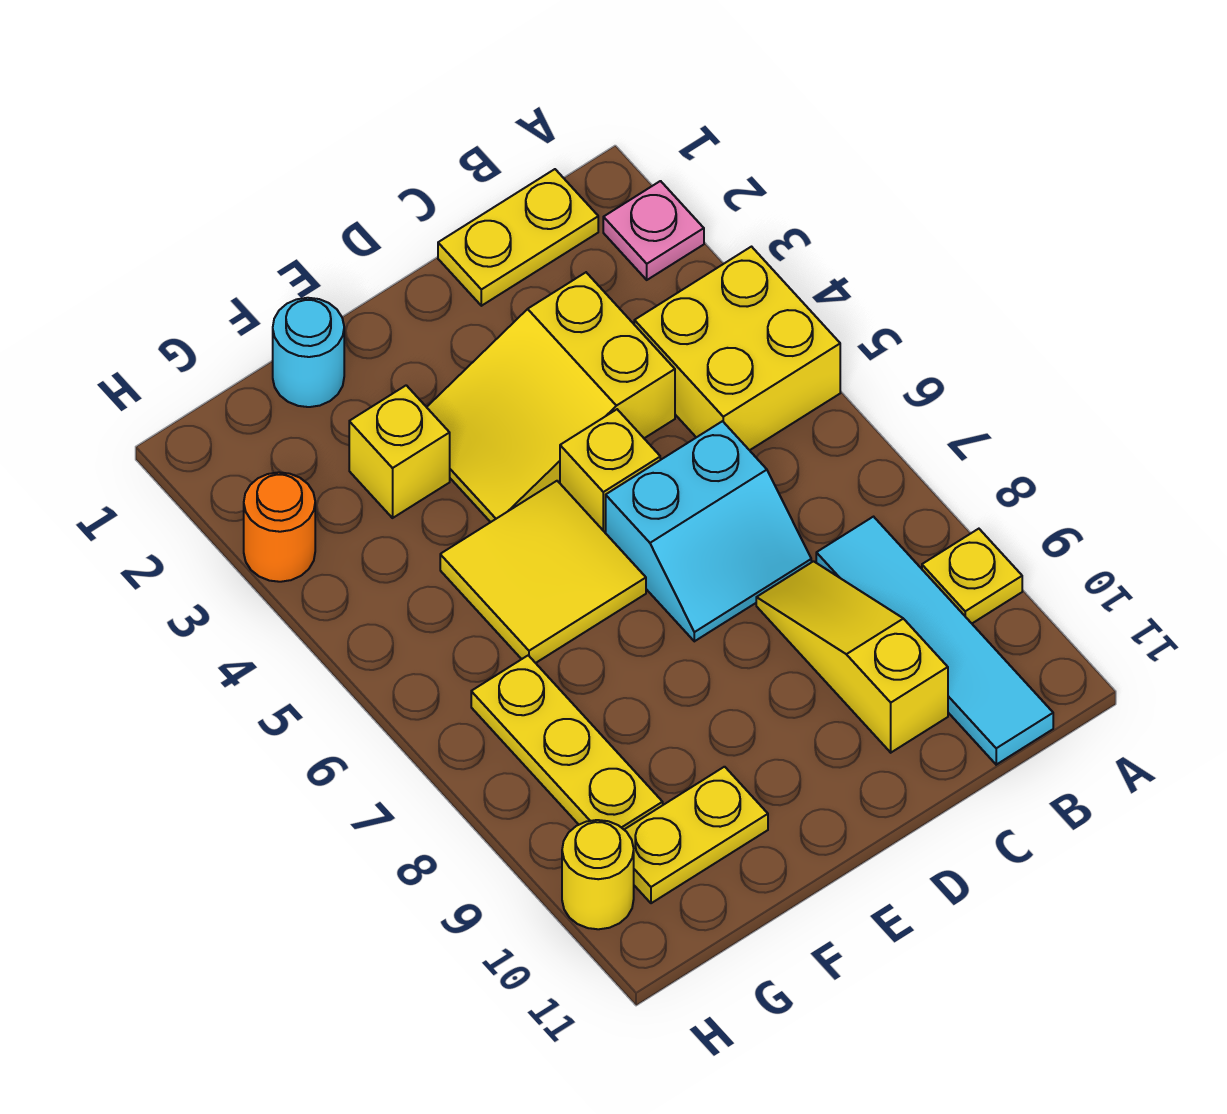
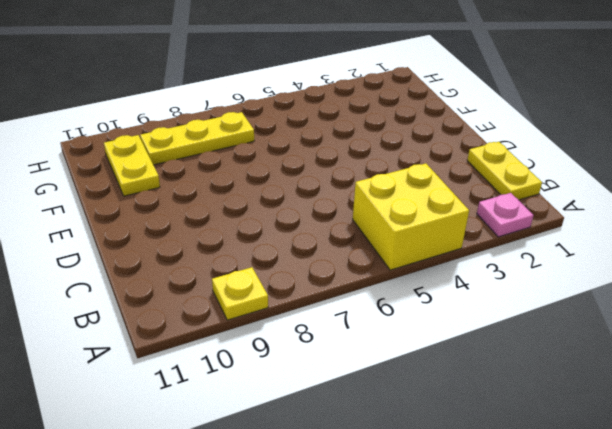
none -> cyan tile B8:B11 level 1
none -> yellow slope C3:E4 level 1 top C
none -> cyan slope C6:D7 level 1 top 6

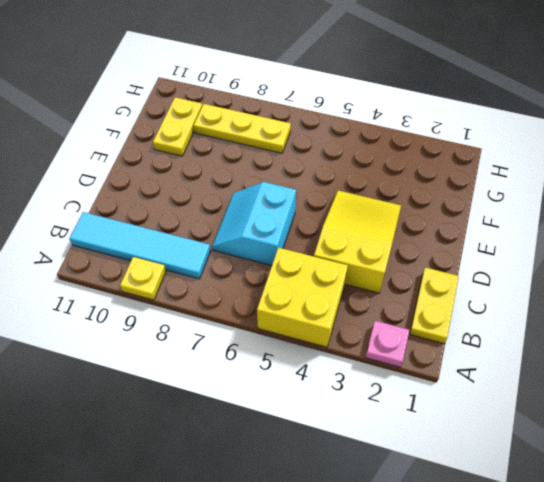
none -> yellow slope C8:C10 level 1 top 10
none -> yellow brick D5 level 1
none -> yellow tile E5:F6 level 1

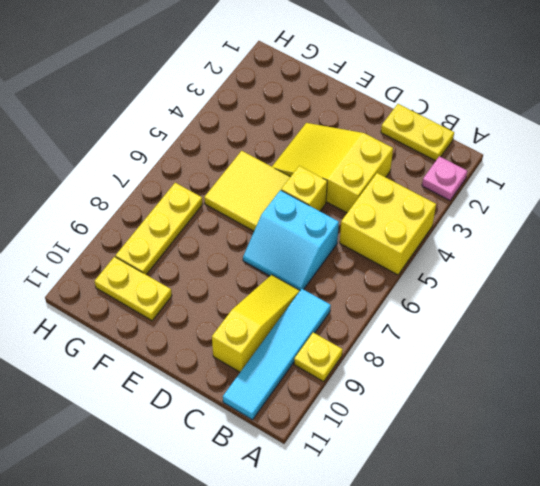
none -> cyan round brick F1 level 1
none -> yellow brick F3 level 1
none -> orange round brick H3 level 1

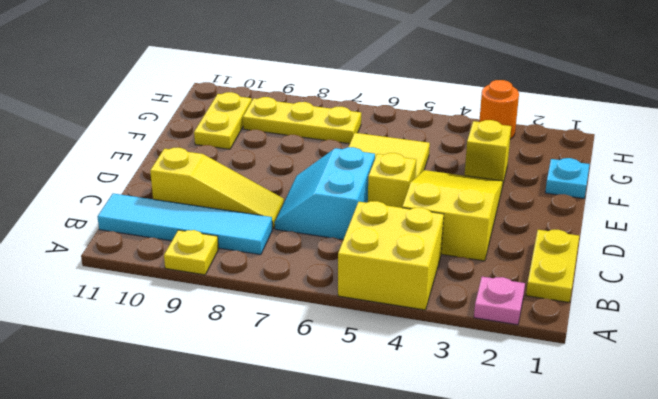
cyan plate F1 level 1 -> cyan round brick F1 level 1
none -> yellow round brick H10 level 1

